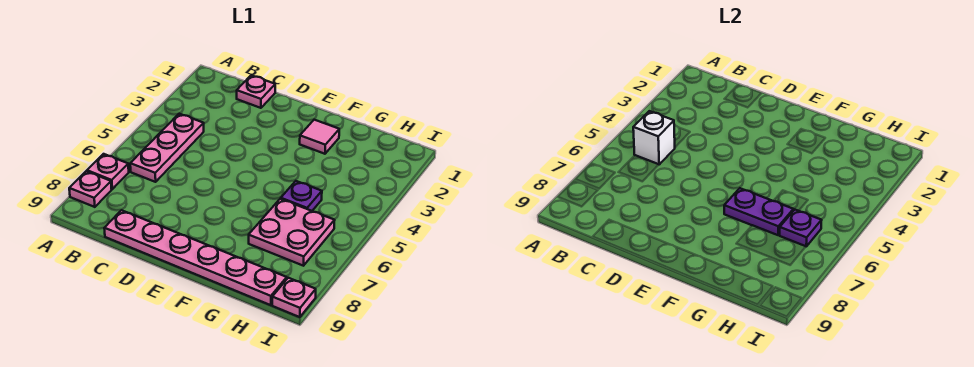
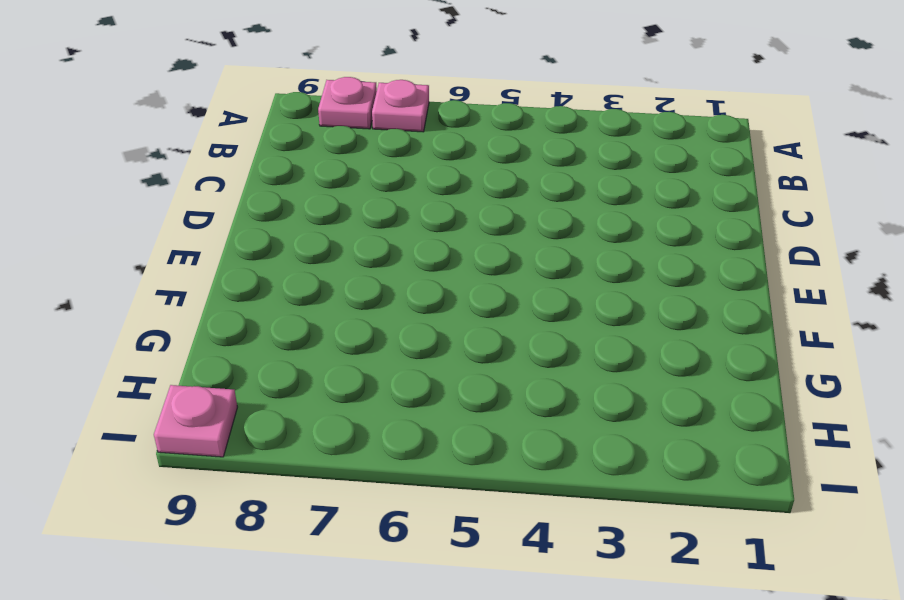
none -> pink plate B4:B6 level 1
none -> pink plate C1 level 1
none -> pink plate C9:H9 level 1

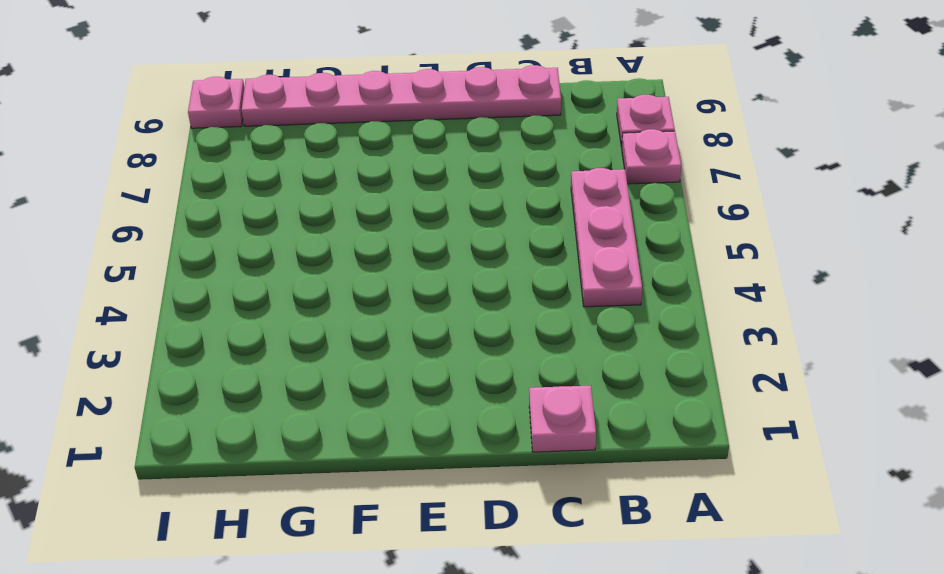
none -> pink tile F2 level 1
none -> purple plate G5 level 1
none -> pink plate G6:H7 level 1

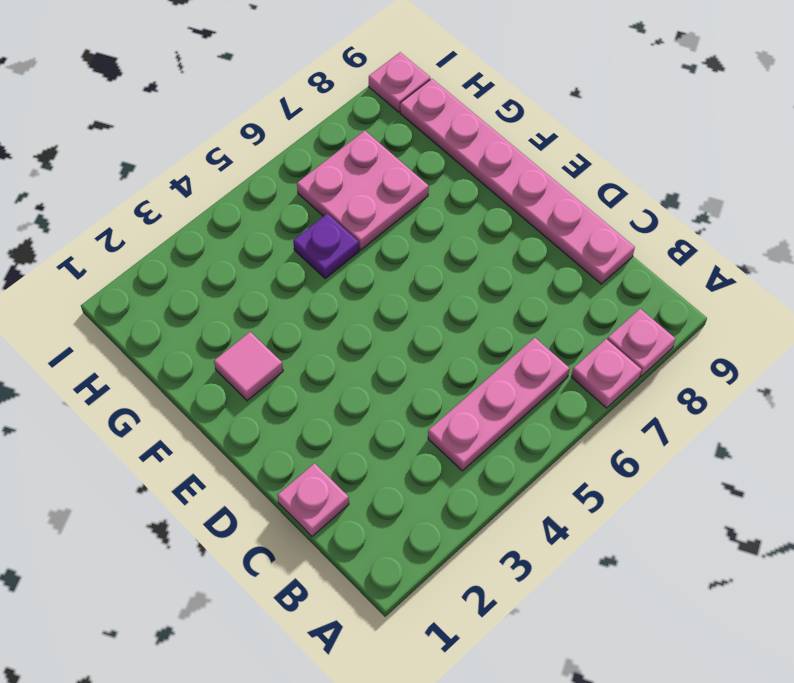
none -> white brick B5 level 2
none -> purple plate F6:G6 level 2
none -> purple plate H6 level 2

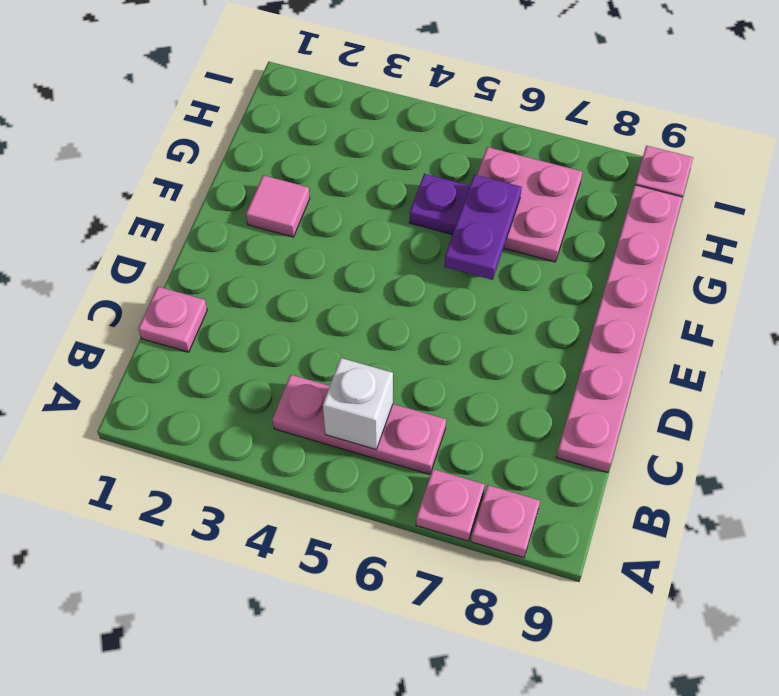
none -> purple plate H6 level 2

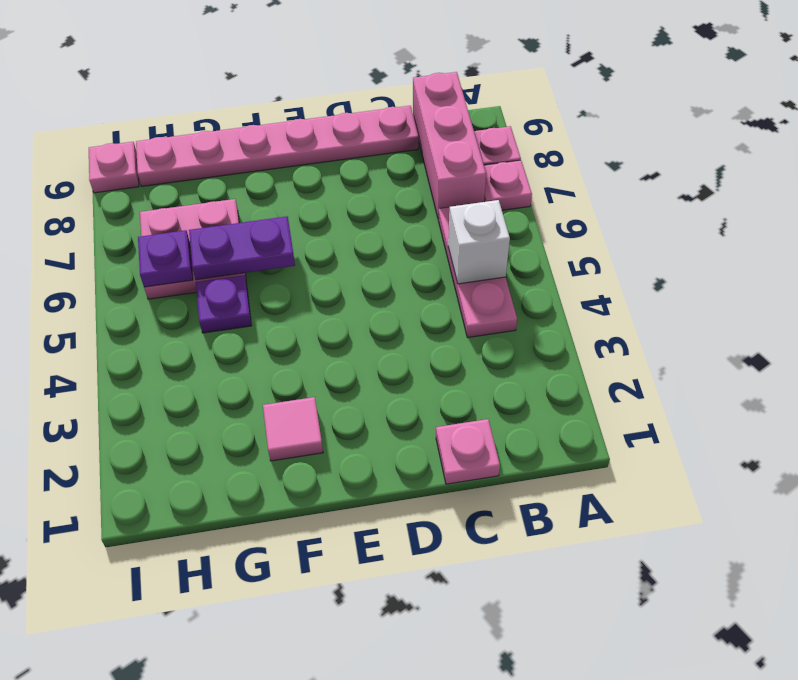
pink brick B7:B9 level 1 -> none

